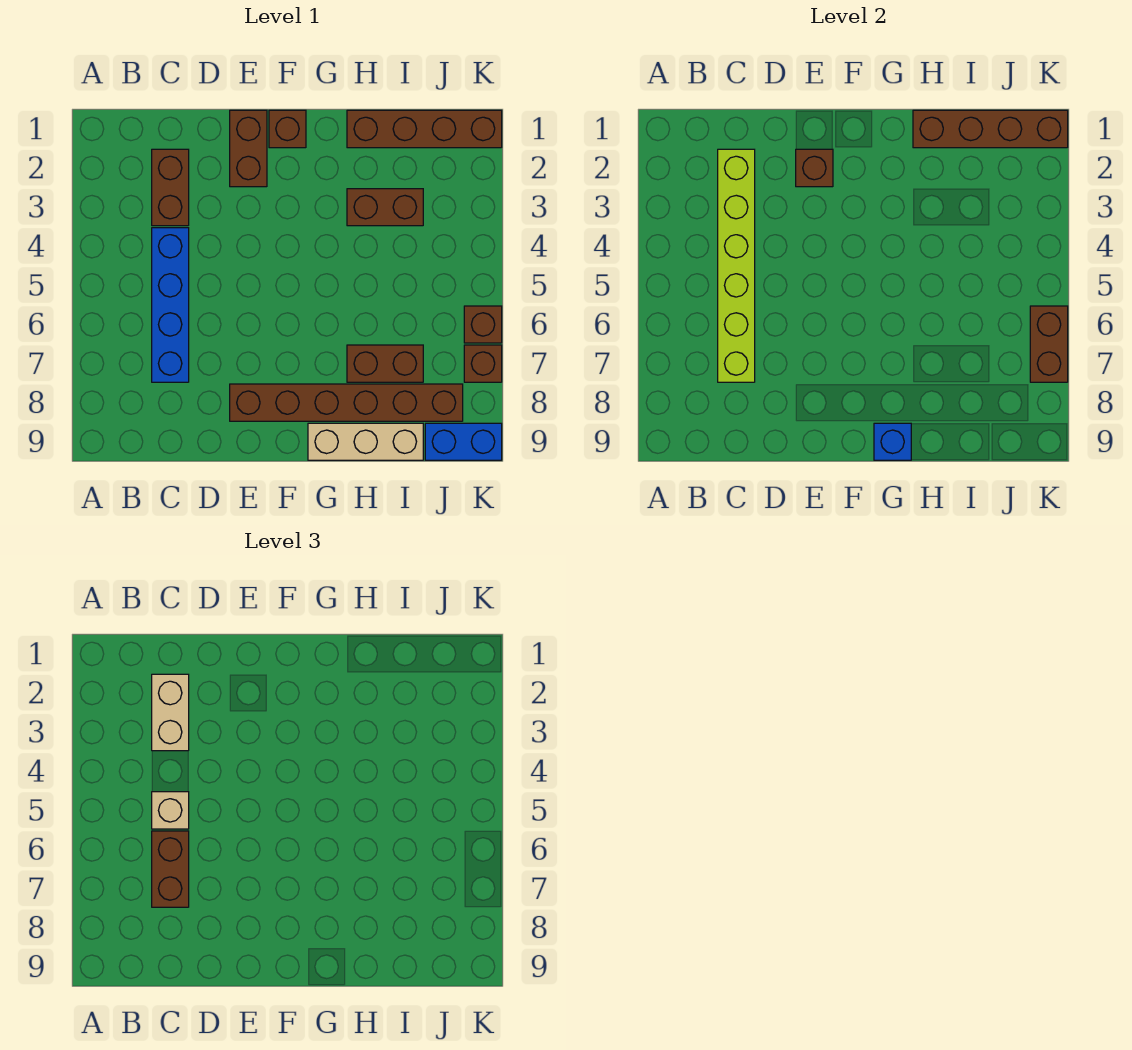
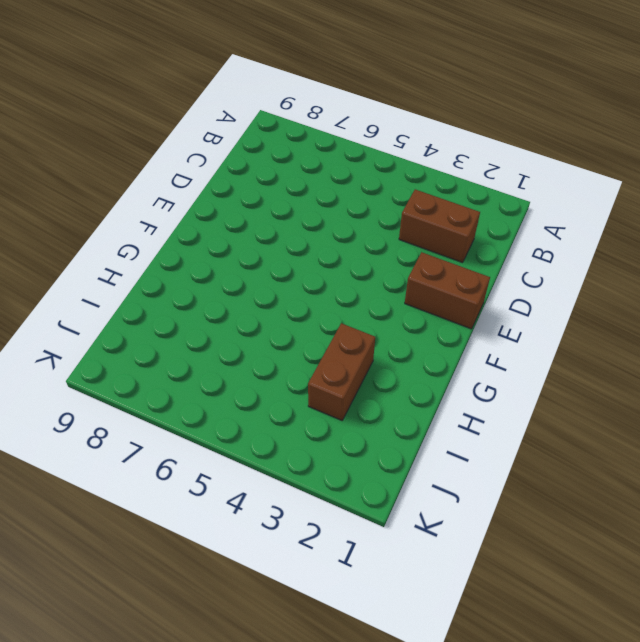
none -> blue brick C4:C7 level 1
none -> brown brick E8:J8 level 1
none -> brown brick F1 level 1

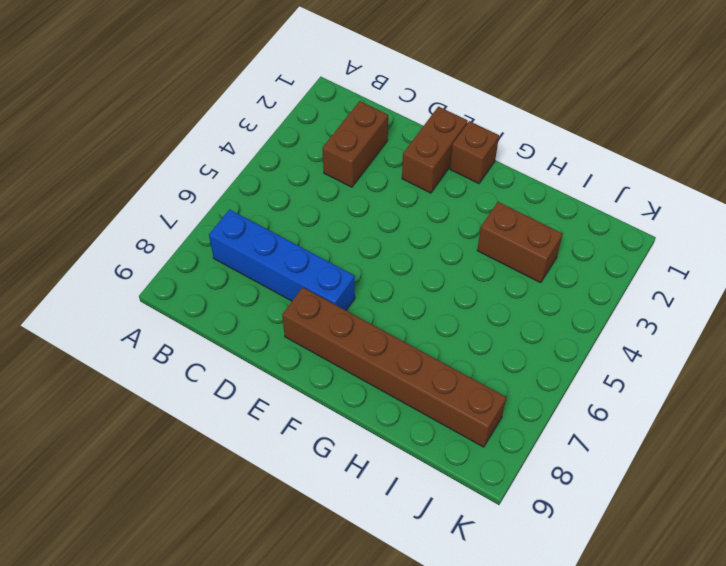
blue brick B7:E7 level 1 -> blue brick C4:C7 level 1
none -> tan brick G9:I9 level 1
none -> brown brick H1:K1 level 1
none -> brown brick H7:I7 level 1

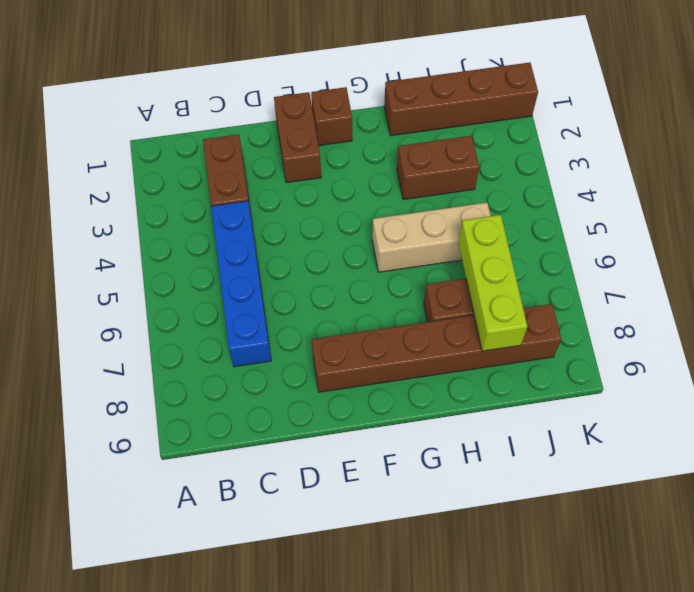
tan brick G5:I5 level 1 -> tan brick G9:I9 level 1
lime brick I6:I8 level 2 -> none
none -> blue brick J9:K9 level 1
none -> brown brick K6 level 1
none -> brown brick K7 level 1

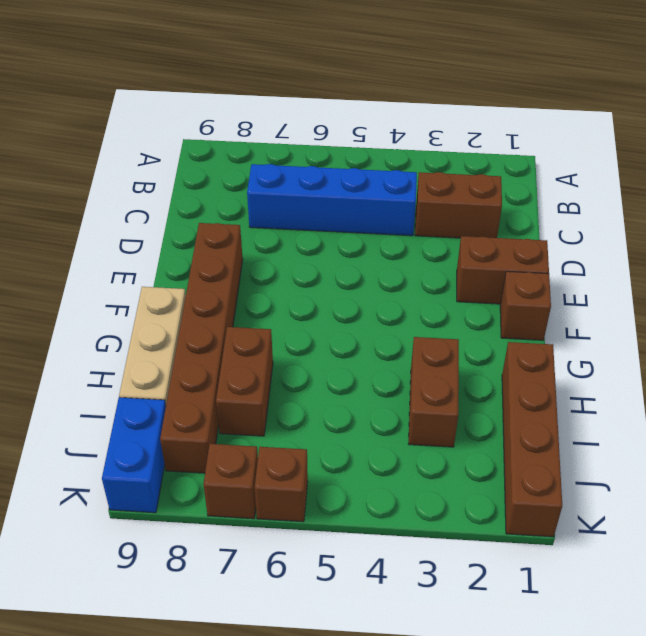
none -> lime brick C2:C7 level 2
none -> brown brick E2 level 2
none -> blue brick G9 level 2

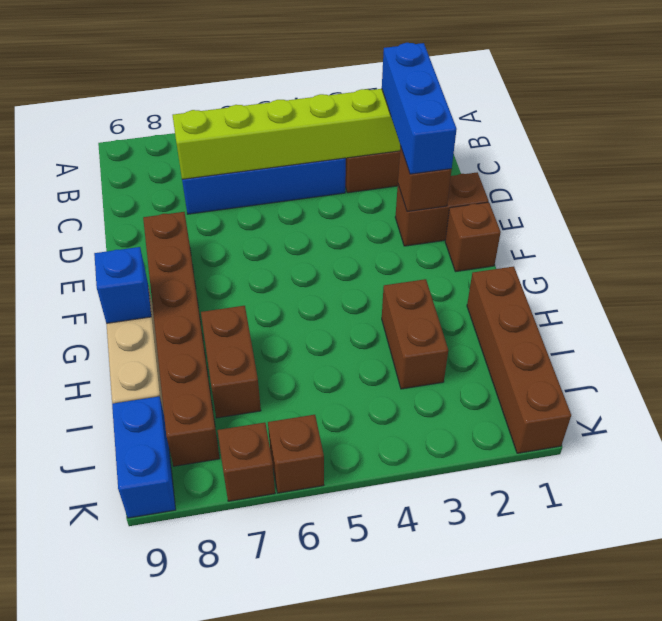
blue brick C2:E2 level 3 -> tan brick C2:C3 level 3
none -> brown brick H1:K1 level 2
none -> brown brick K6:K7 level 2
none -> tan brick C5 level 3

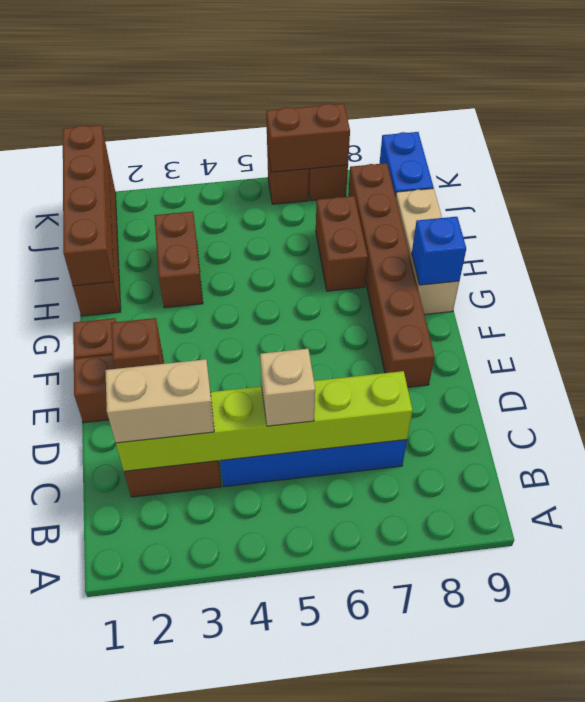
none -> brown brick C6:C7 level 3

